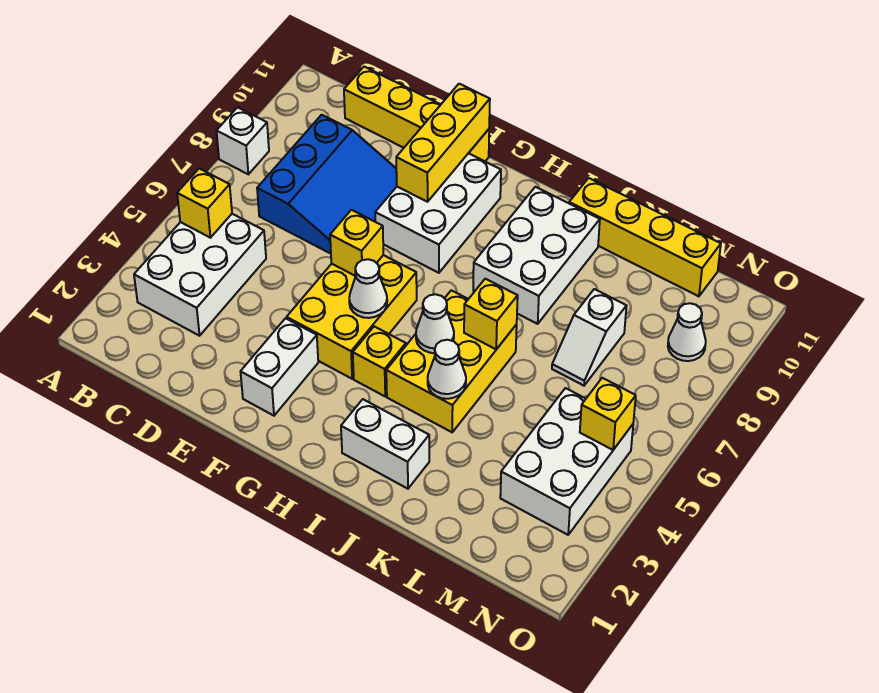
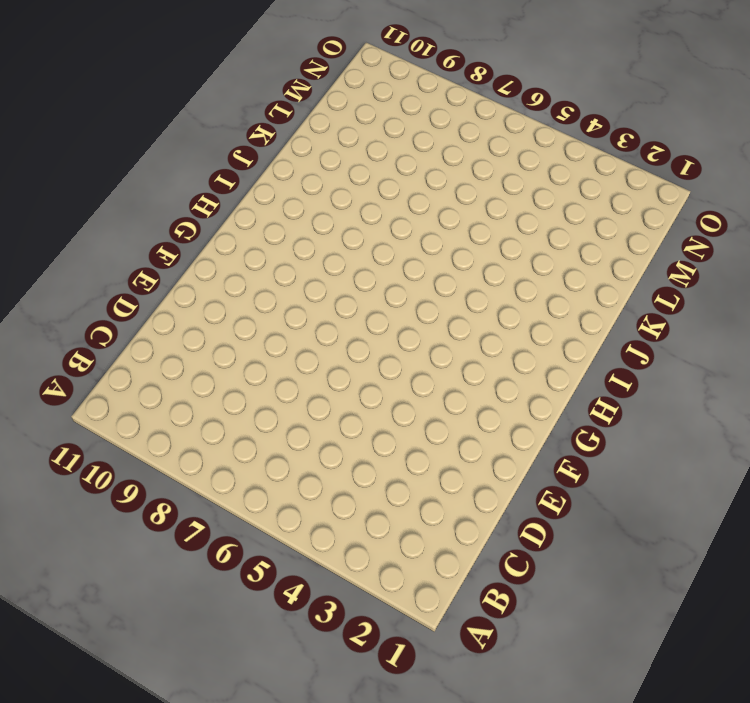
none -> white brick A8 level 1
none -> white brick B3:C5 level 1
none -> blue slope C7:E9 level 1 top C

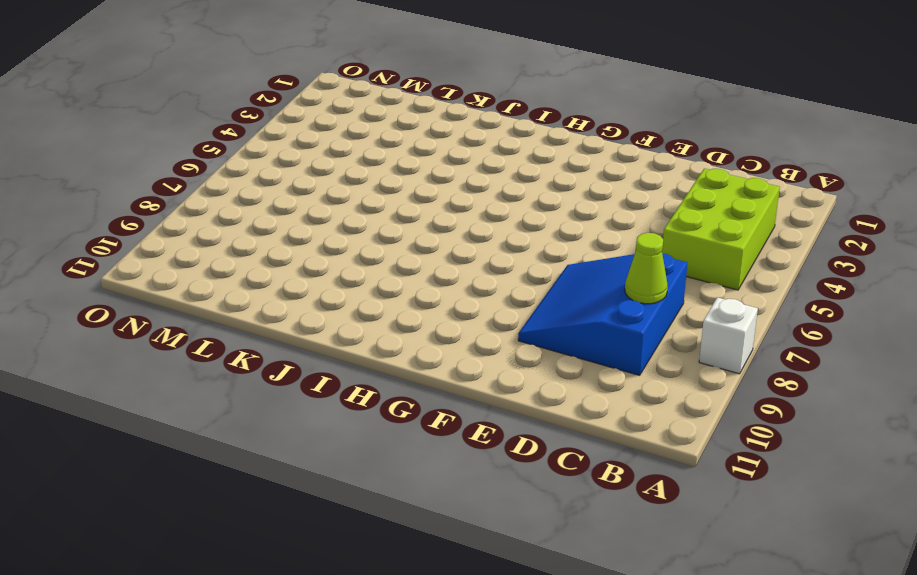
lime brick B3:C5 level 1 -> white brick B3:C5 level 1
lime cone C8 level 2 -> none
none -> yellow brick C11:F11 level 1
none -> white brick F2:F3 level 1
none -> yellow brick F4:G6 level 1

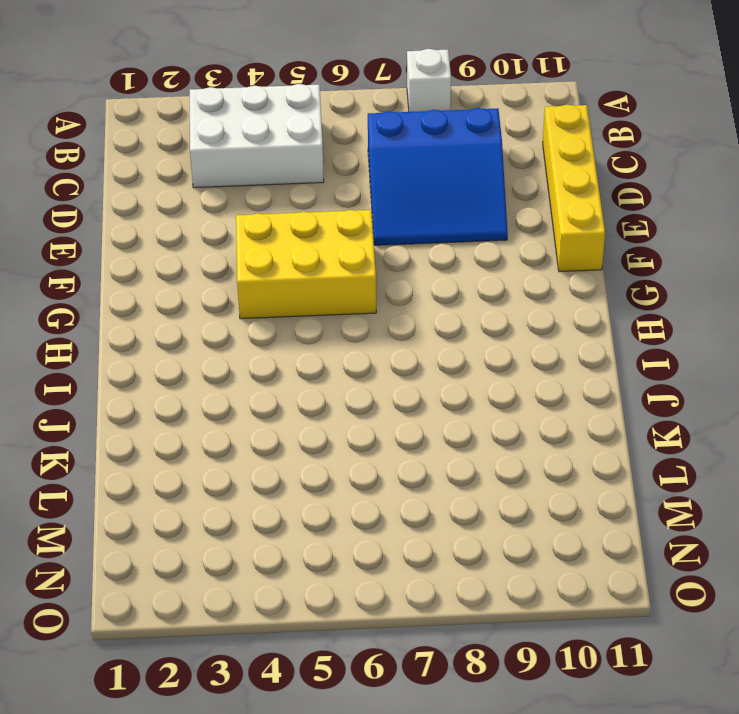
none -> white brick F2:F3 level 1
none -> white brick F8:G10 level 1
none -> yellow brick H4 level 1

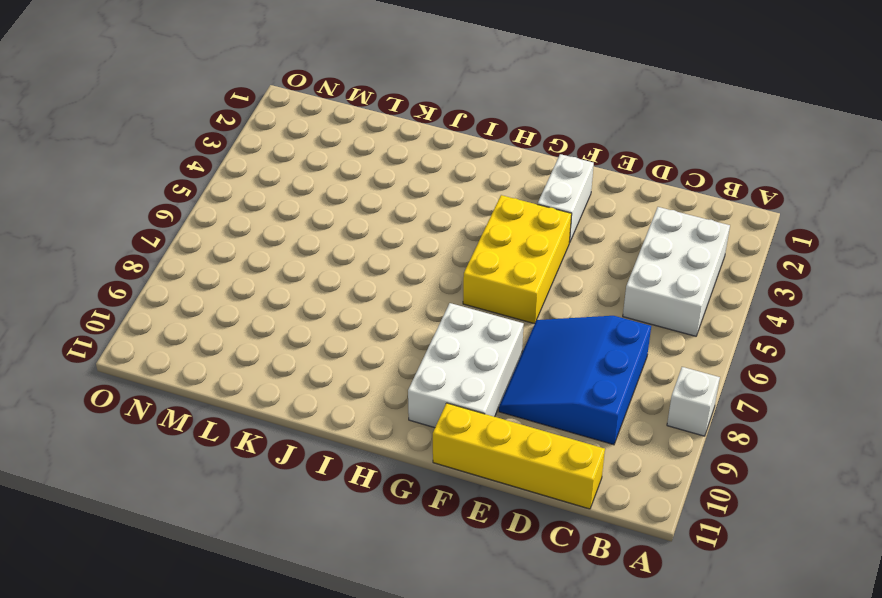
none -> yellow brick H4 level 1
none -> white brick I2:J2 level 1
none -> yellow brick I4:J6 level 1

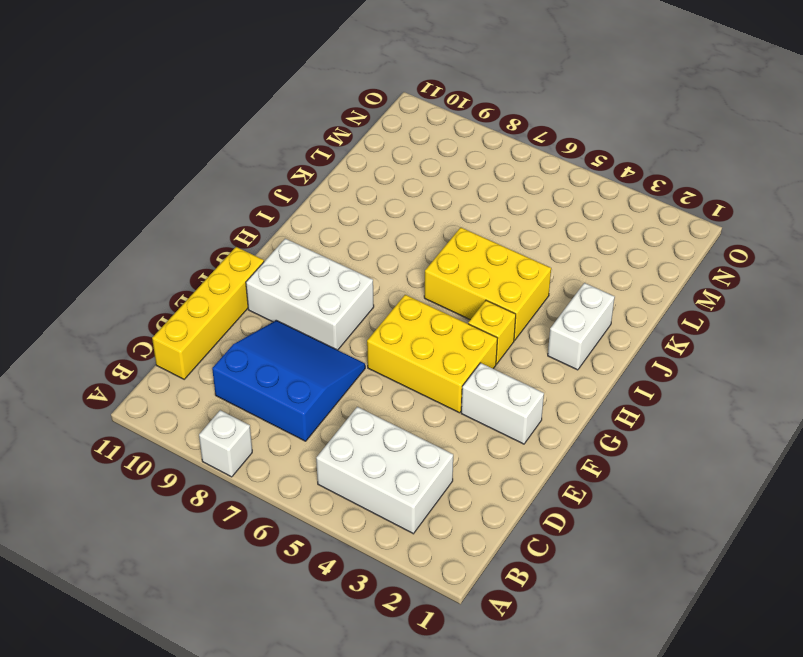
none -> white brick I8:J10 level 1
none -> yellow brick J11:M11 level 1
none -> white slope L7:L8 level 1 top 8

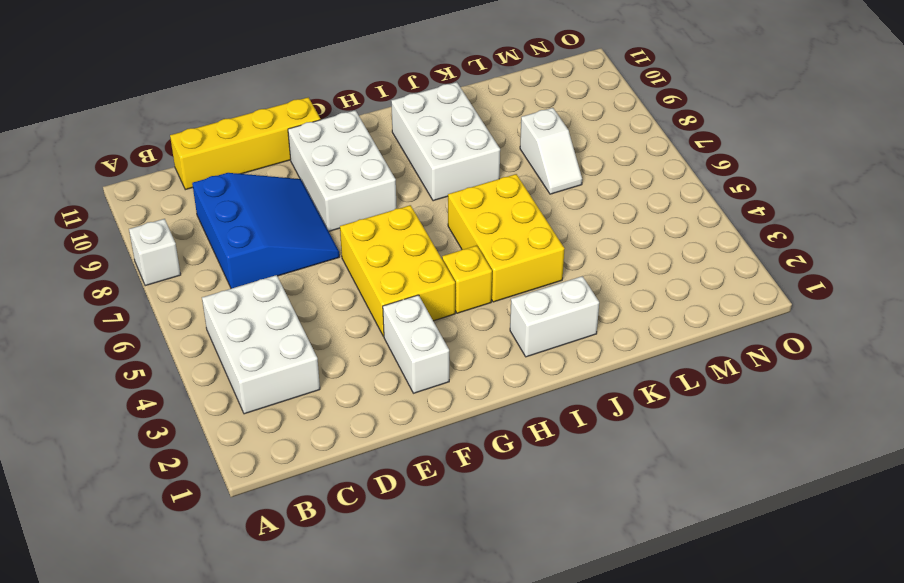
none -> yellow brick J11:M11 level 1
none -> white brick M3:N5 level 1
none -> white cone N9 level 1

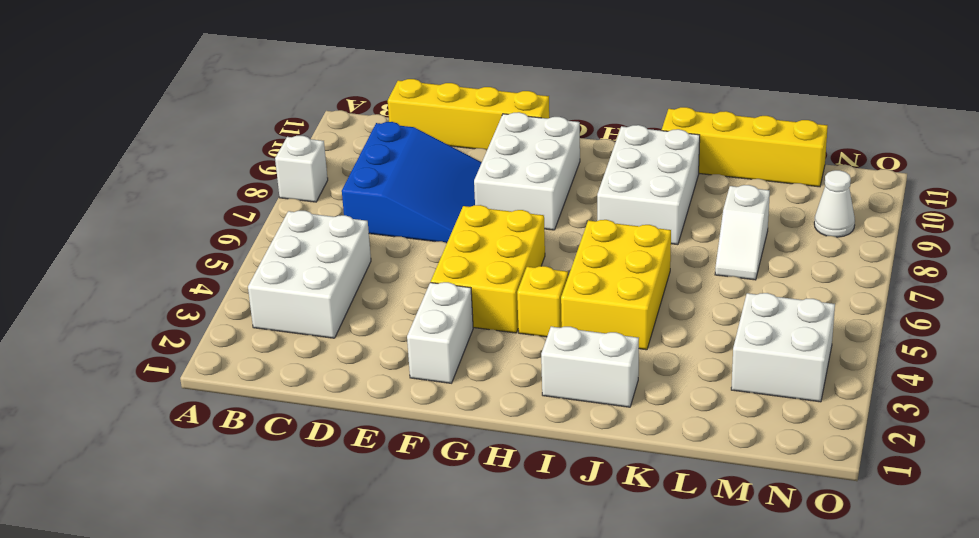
white brick M3:N4 level 1 -> white brick M3:N5 level 1
none -> yellow brick B5 level 2
none -> yellow brick F6 level 2
none -> yellow brick F9:F11 level 2

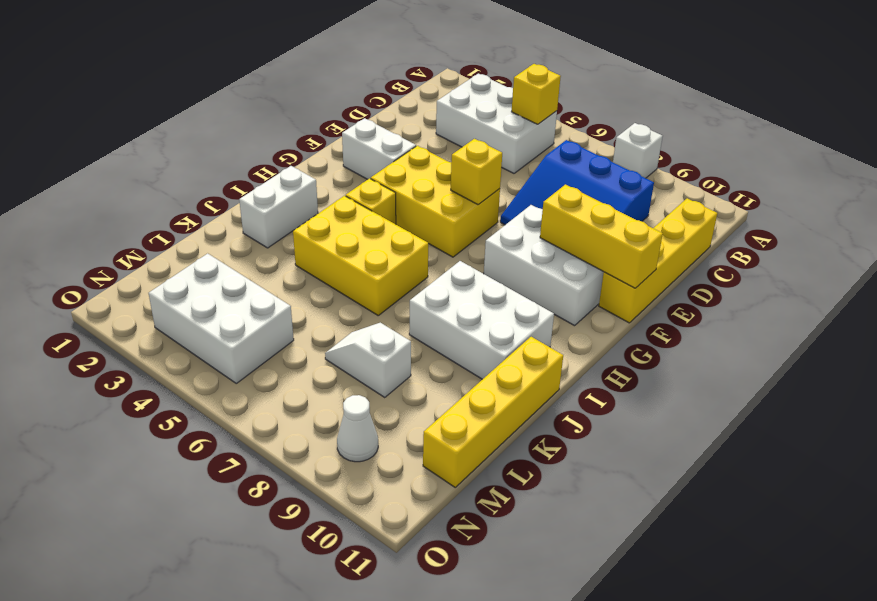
none -> white cone G5 level 2
none -> white cone I5 level 2
none -> white cone J4 level 2

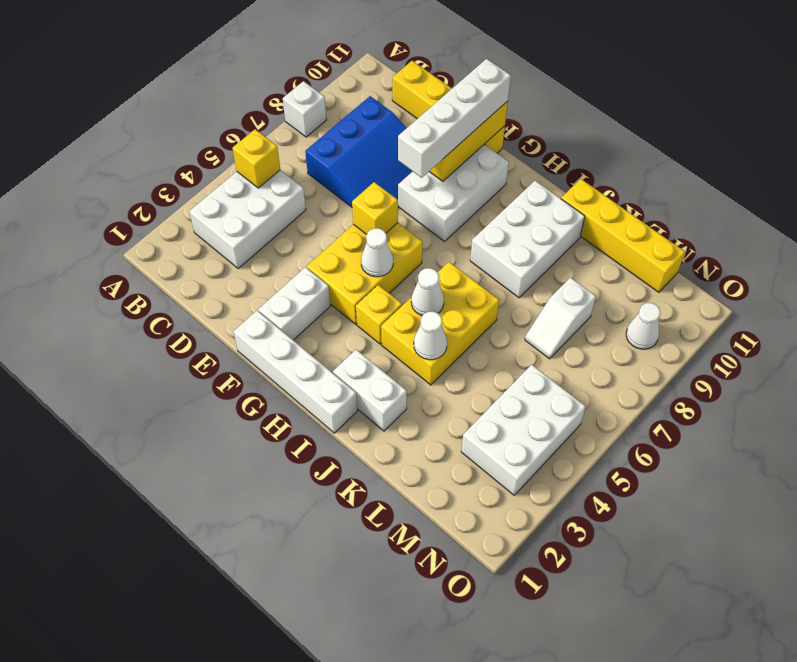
white brick F1:I1 level 1 -> none
white brick F8:F11 level 3 -> none
none -> yellow brick J6 level 2
none -> yellow brick N5 level 2

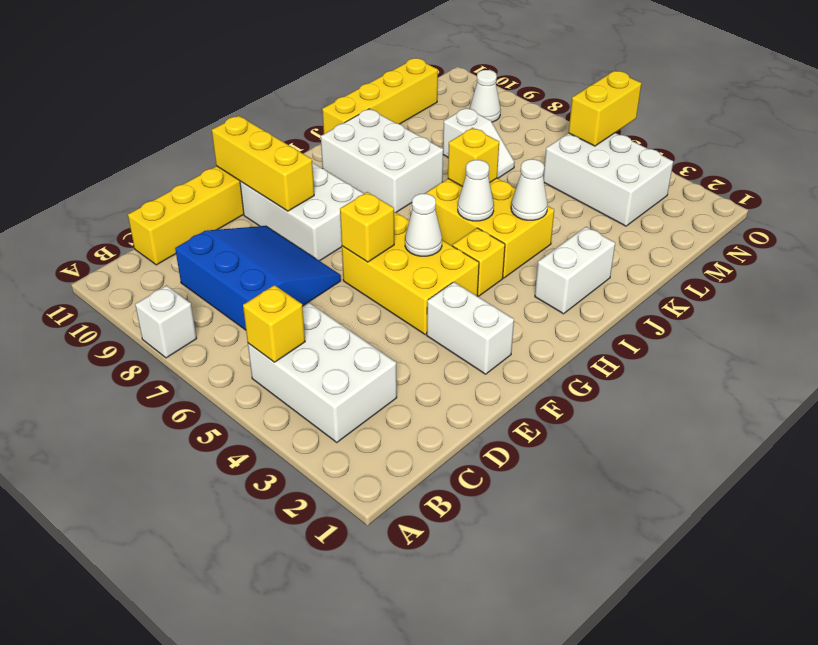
yellow brick N5:O5 level 2 -> yellow brick N5 level 2

